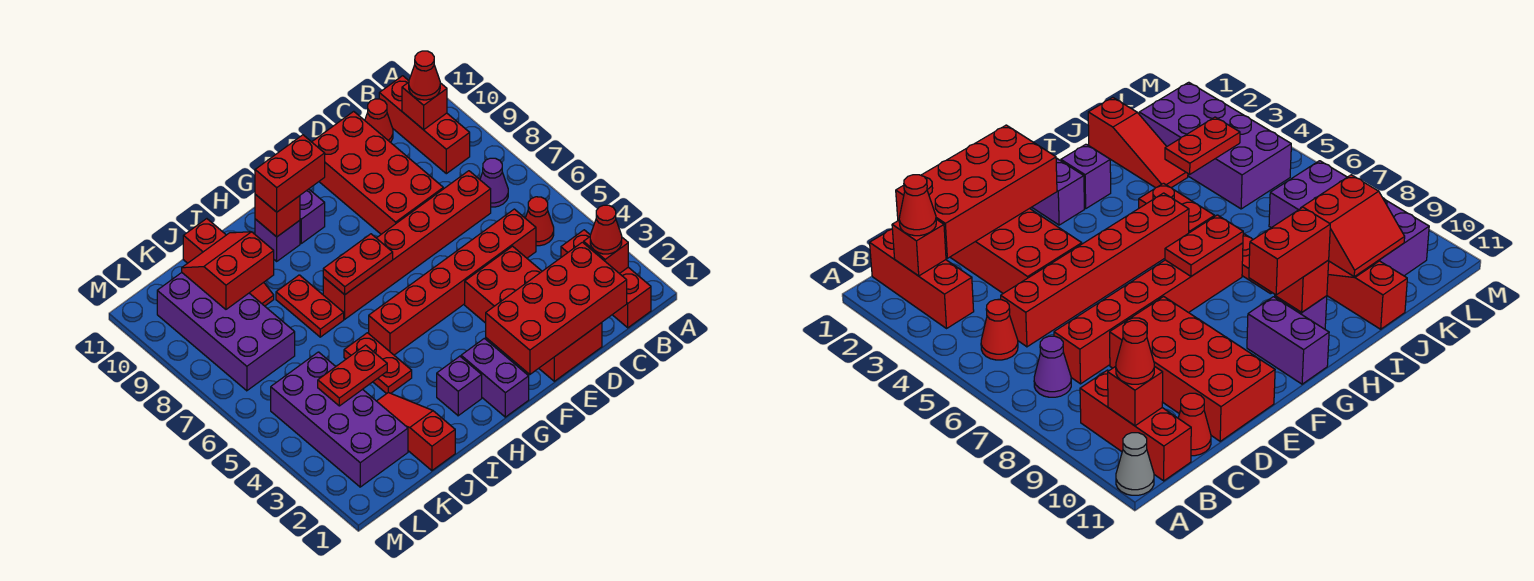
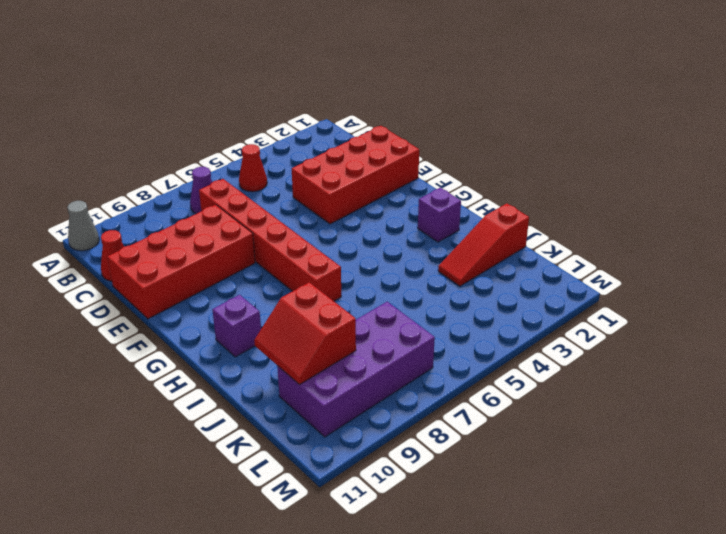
none -> red brick B1:B3 level 1
none -> red brick B9:B11 level 1
none -> red brick C5:H5 level 1
none -> purple brick G1:G2 level 1

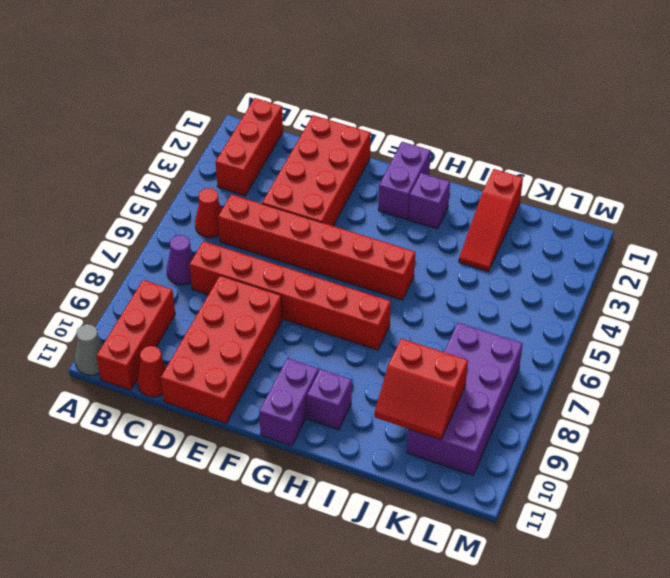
none -> red plate I4:I5 level 1
none -> red plate I7:I8 level 1
none -> red slope J9:J11 level 1 top 11
none -> purple brick K2:L5 level 1

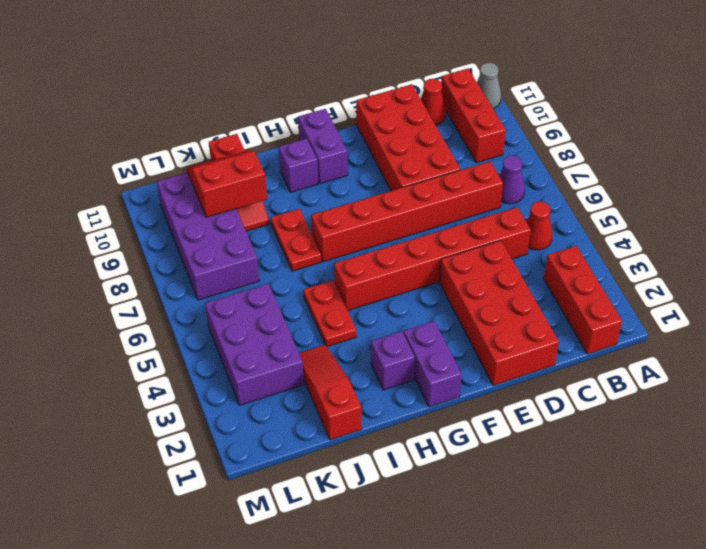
purple brick K3:L5 level 1 -> purple brick K2:L5 level 1
none -> red brick B2 level 2
none -> red brick B10 level 2
none -> red brick C1:F2 level 2
none -> red plate G7:H7 level 2

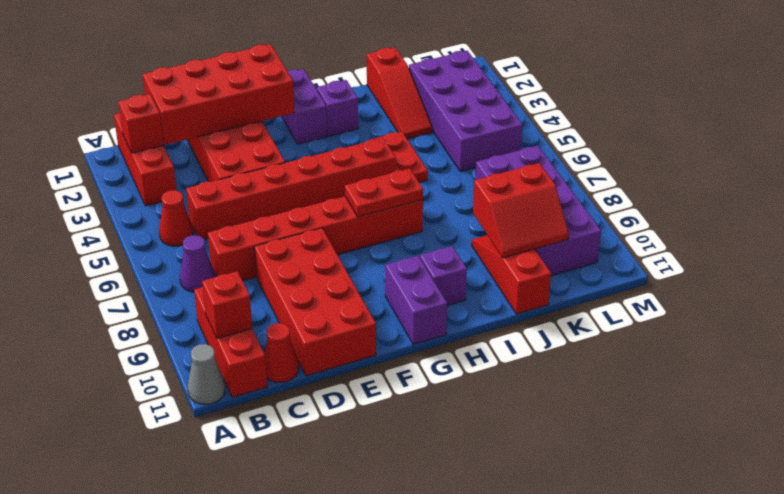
none -> red plate I7:I8 level 1
none -> red brick H10 level 2
none -> red plate J4:K4 level 2
none -> red cone B2 level 3

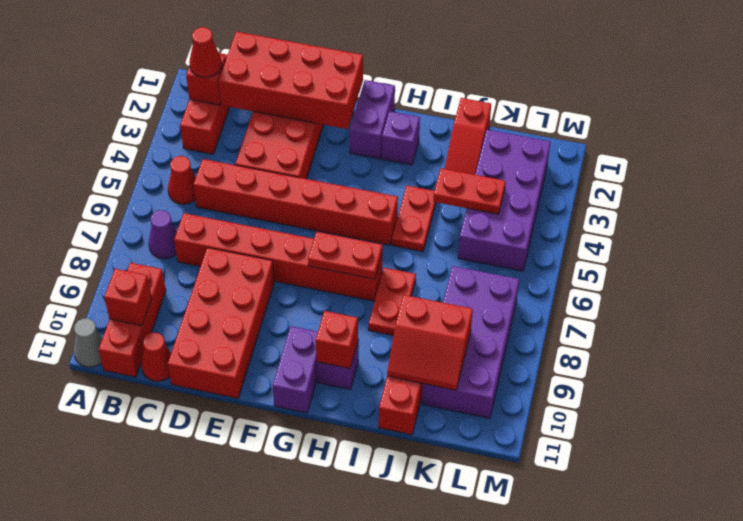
none -> red cone B10 level 3
none -> red brick G10:H10 level 3

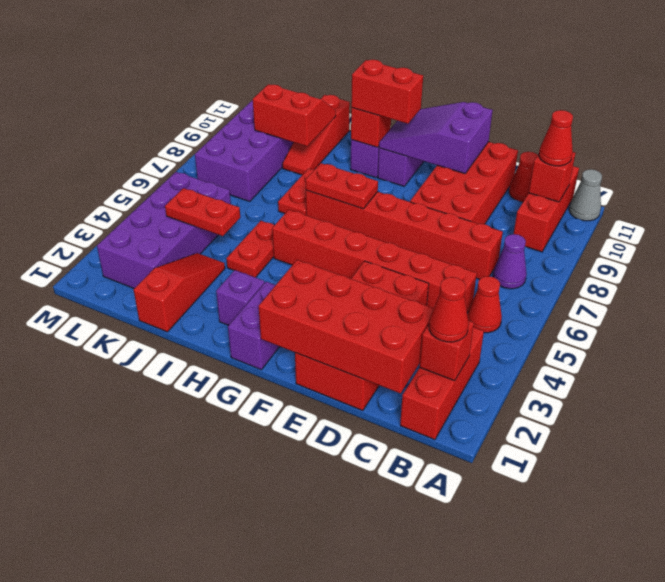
purple slope E10:G11 level 2 top E -> none

